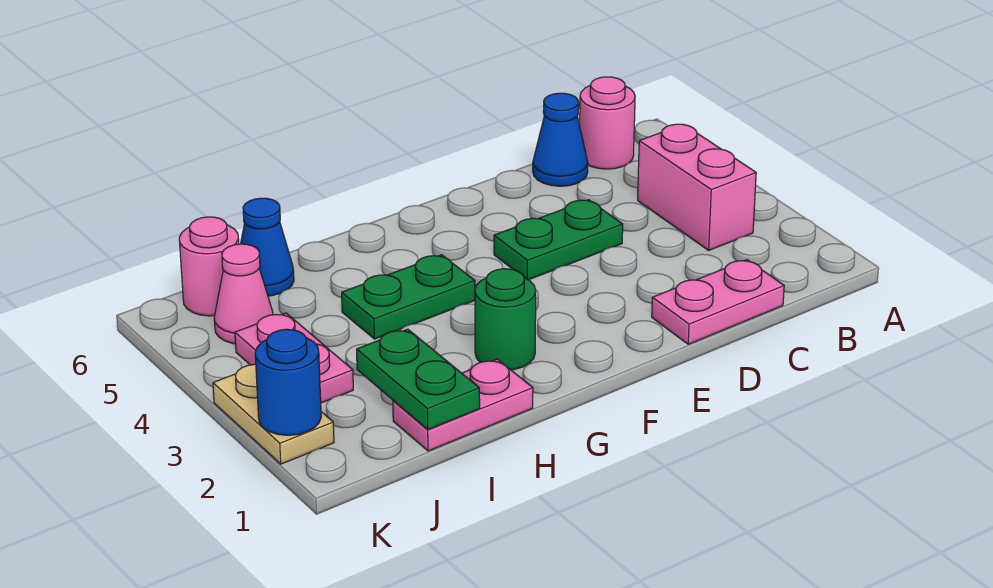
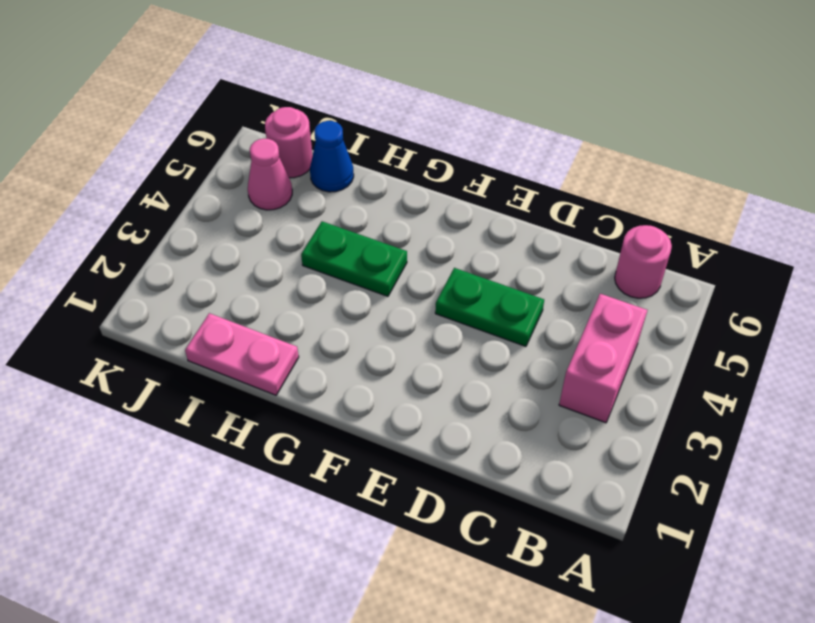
none -> pink plate C1:D1 level 1
none -> blue cone C6 level 1
none -> green round brick G2 level 1

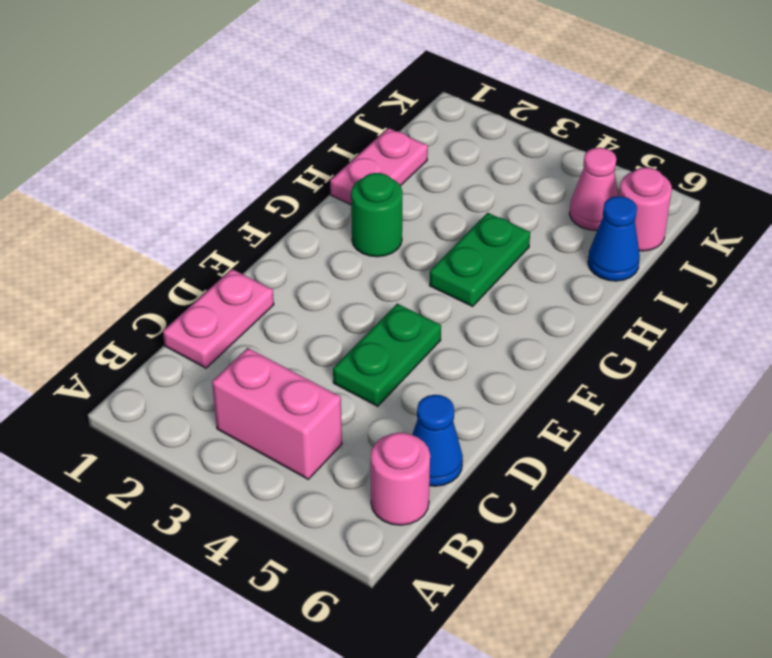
none -> pink plate J3:J4 level 1
none -> tan plate K2:K3 level 1
none -> green plate I1:I2 level 2

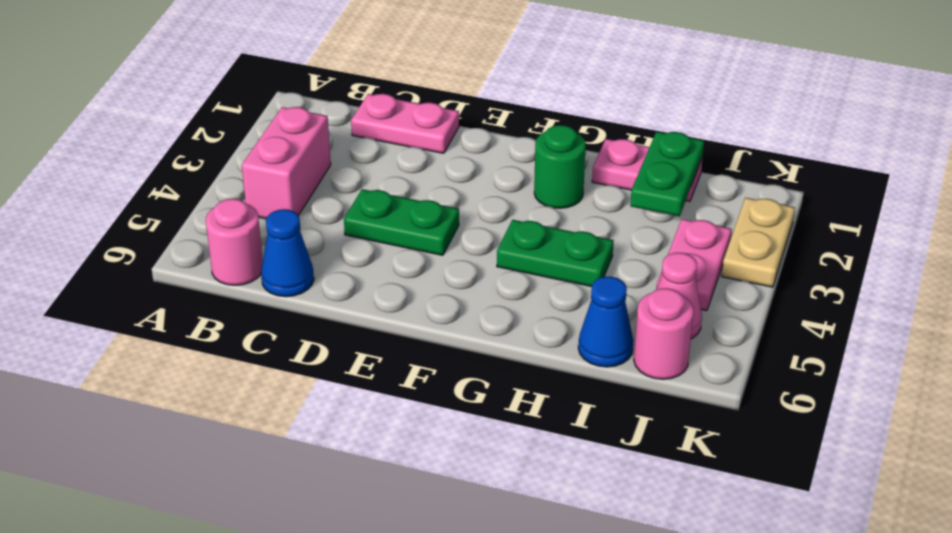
none -> blue round brick K2 level 2

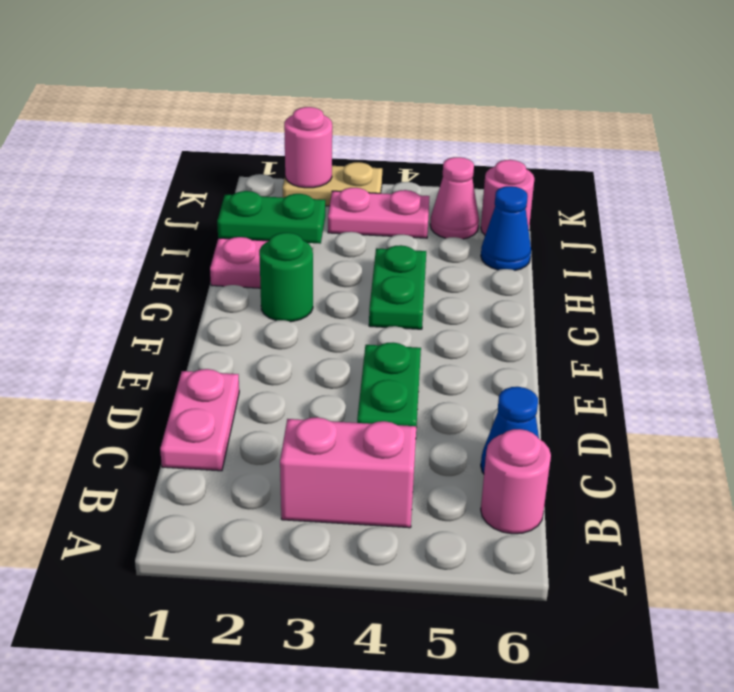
pink round brick K2 level 2 -> blue round brick K2 level 2

